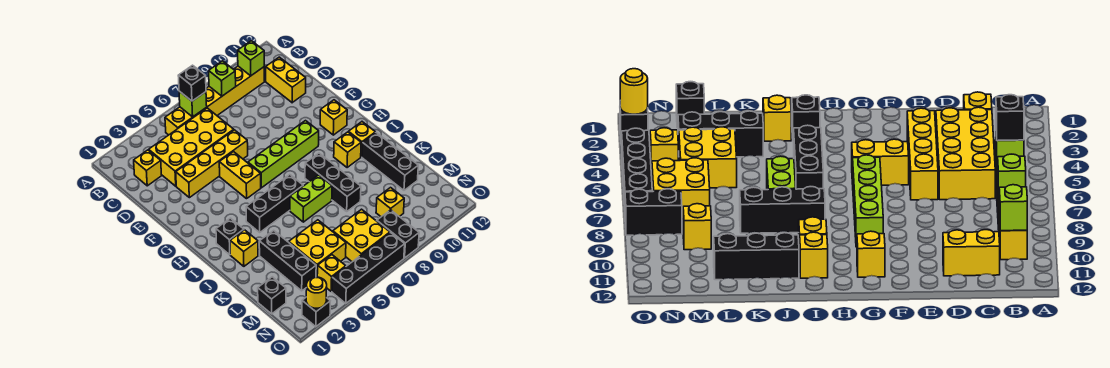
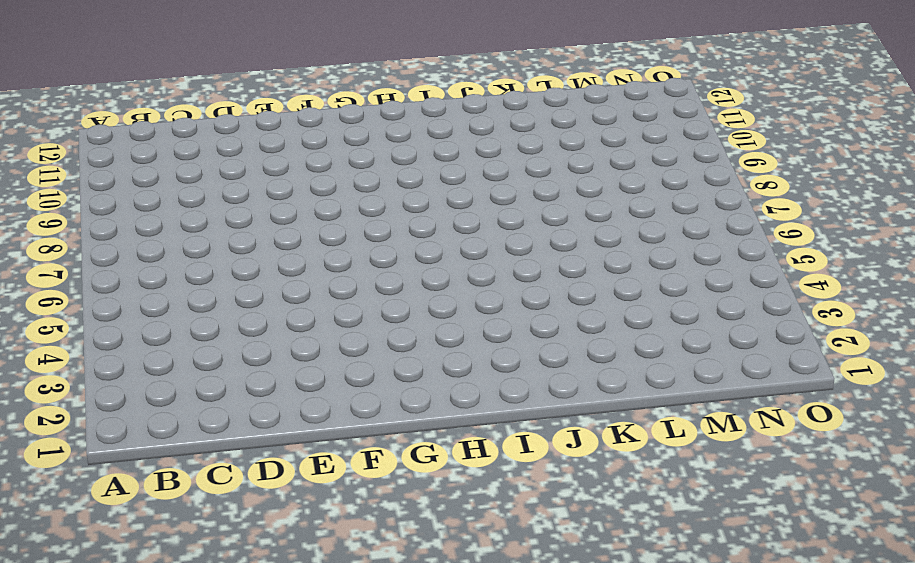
none -> yellow brick B5:B10 level 1
none -> yellow brick C2 level 1
none -> yellow brick C3:D6 level 1
none -> yellow brick C11:D11 level 1

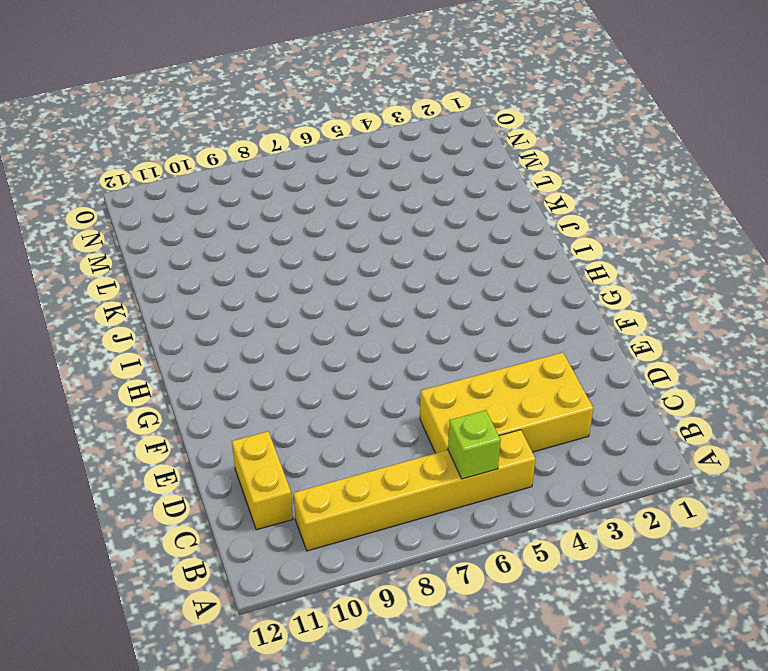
none -> yellow brick C2 level 1
none -> yellow brick E3:E6 level 1
none -> yellow brick F5:G5 level 1
none -> lime brick G6:G9 level 1

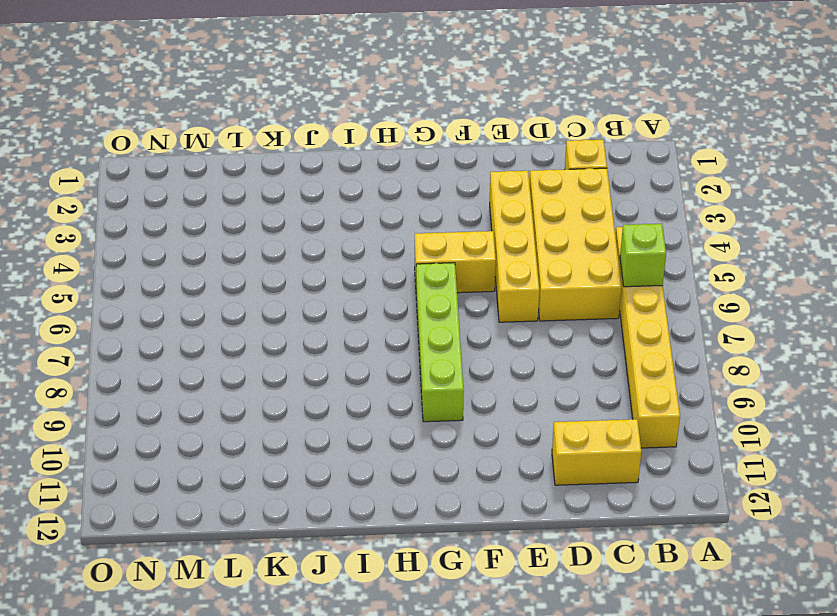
none -> yellow brick G11 level 1
none -> black brick I2 level 1
none -> black brick I4:I6 level 1
none -> black brick I8:K8 level 1

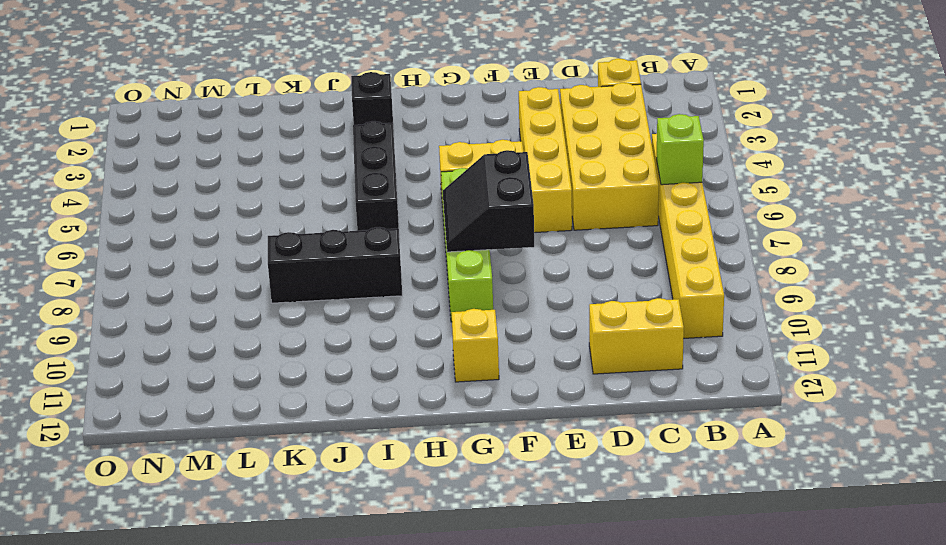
black slope F7:G8 level 2 top F -> none
none -> yellow brick I10 level 1
none -> yellow brick I11 level 1
none -> yellow brick J2 level 1
none -> lime brick J6:J7 level 1

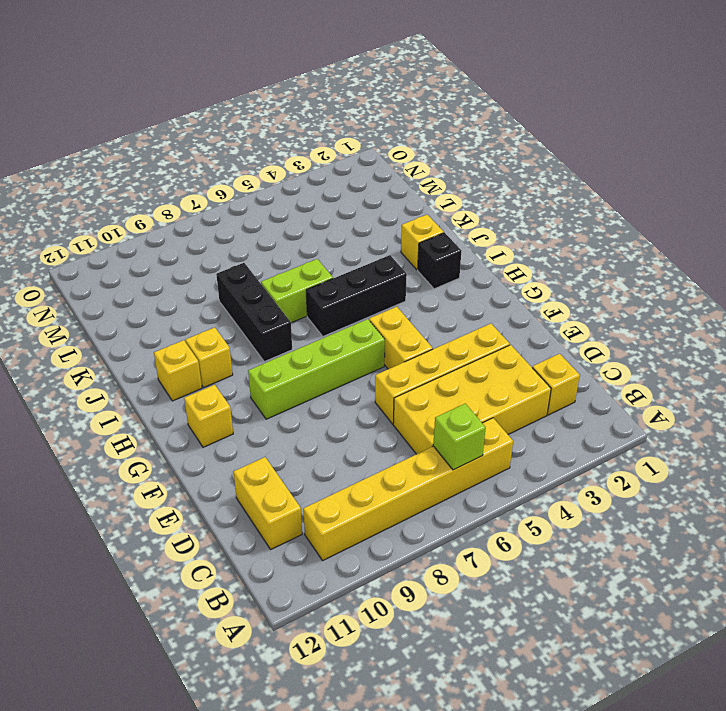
none -> black brick J11:L11 level 1
none -> black brick K3:M3 level 1
none -> yellow brick L4:M5 level 1
none -> black brick M1 level 1

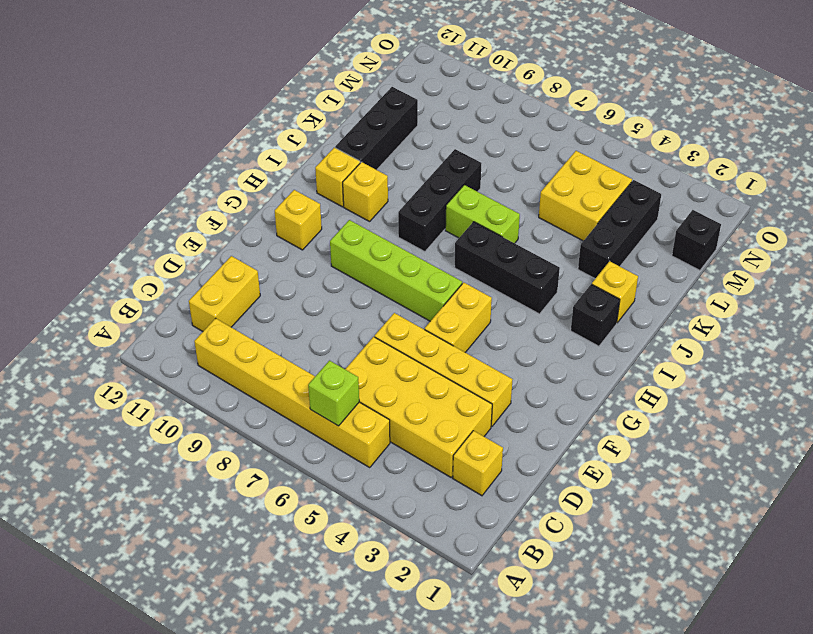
none -> yellow brick M6:N7 level 1
none -> yellow brick M9 level 1
none -> yellow brick N4 level 1
none -> black brick N8:O8 level 1

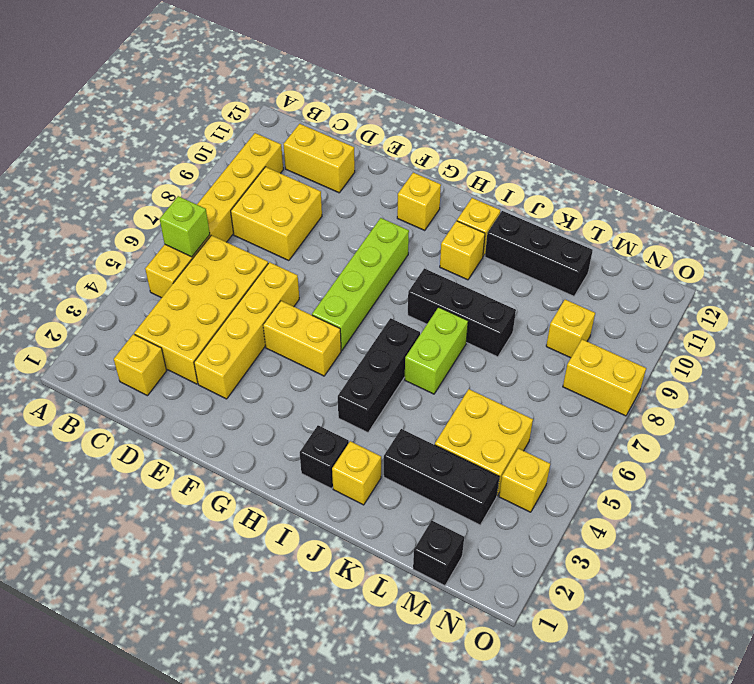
yellow brick C8:D9 level 1 -> yellow brick M6:N7 level 1
yellow brick N8:O8 level 1 -> black brick N8:O8 level 1
none -> black brick O2 level 1
none -> black brick O4:O7 level 1
none -> lime brick B8 level 2
none -> lime brick B10 level 2

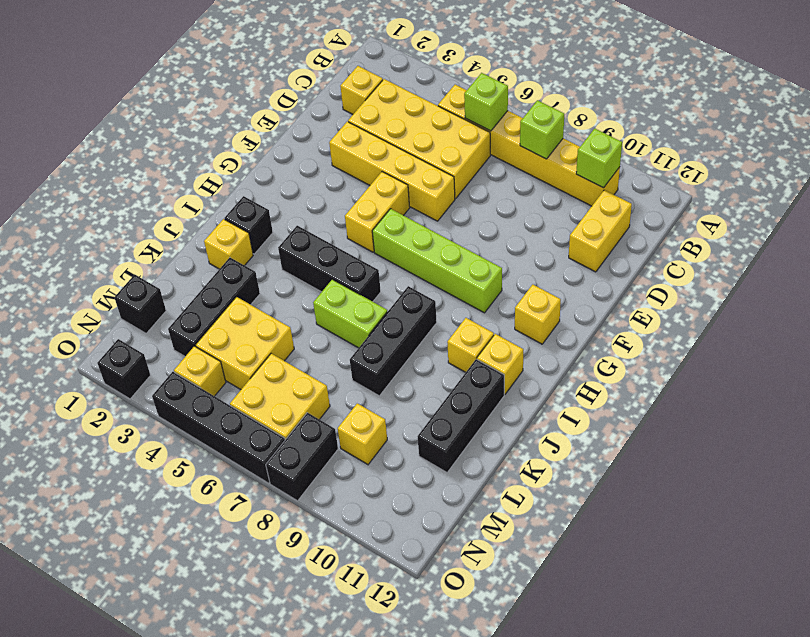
none -> yellow round brick O2 level 2
none -> black brick B6 level 3

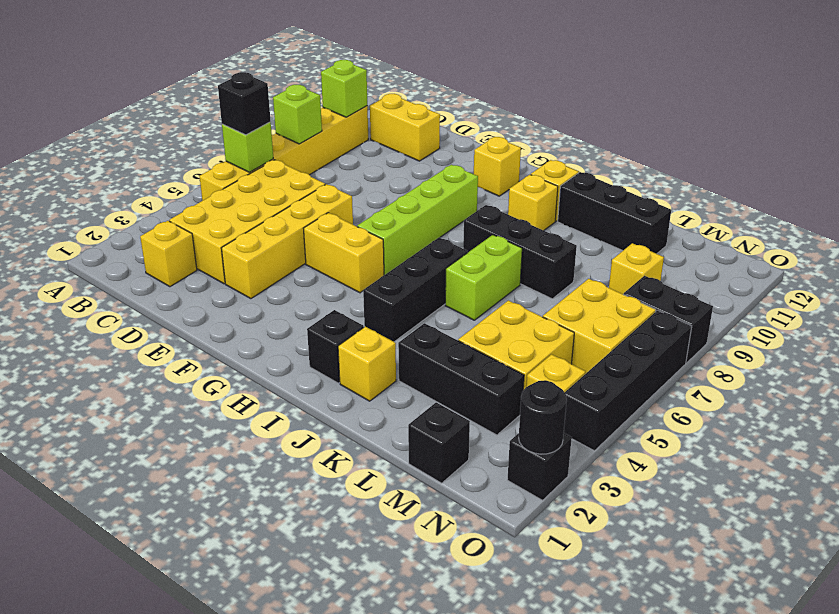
black round brick O2 level 2 -> yellow round brick O2 level 2

